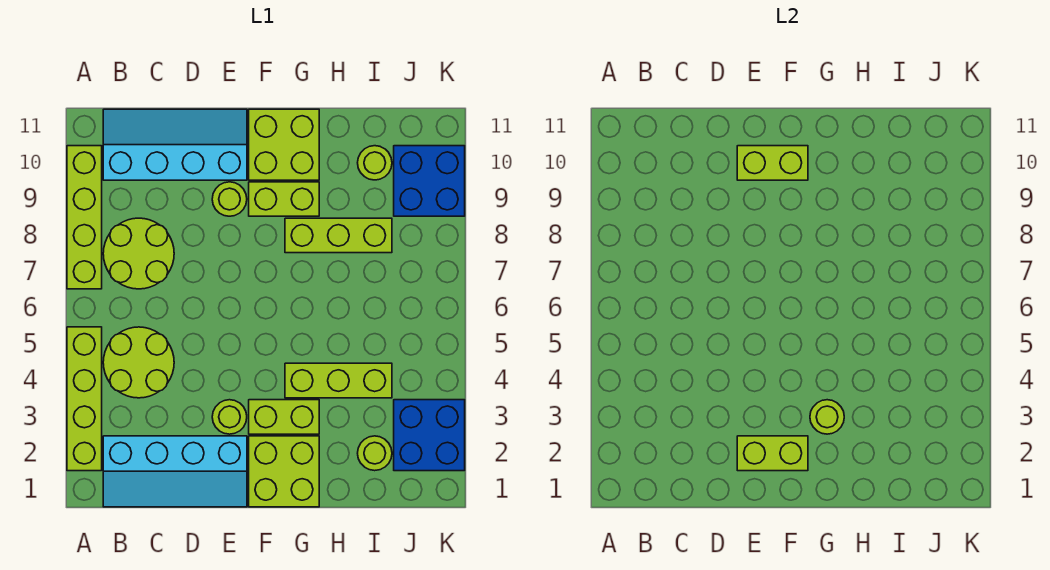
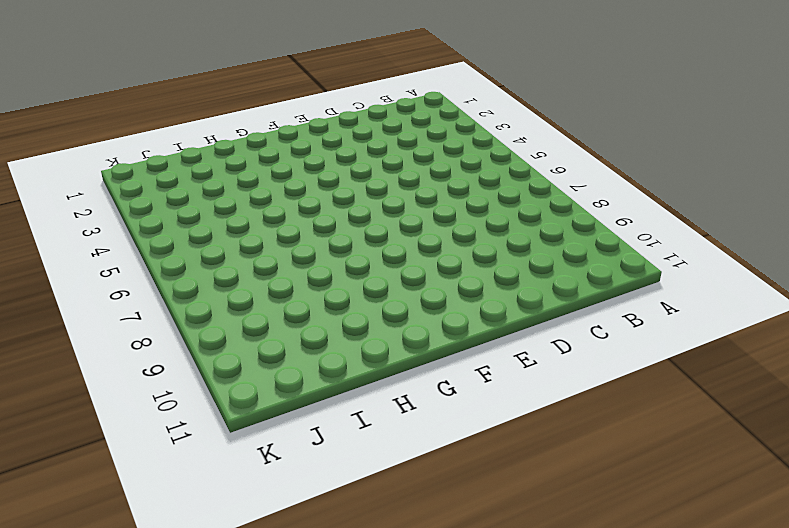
none -> lime brick A2:A5 level 1
none -> lime brick A7:A10 level 1
none -> cyan slope B1:E2 level 1 top 2

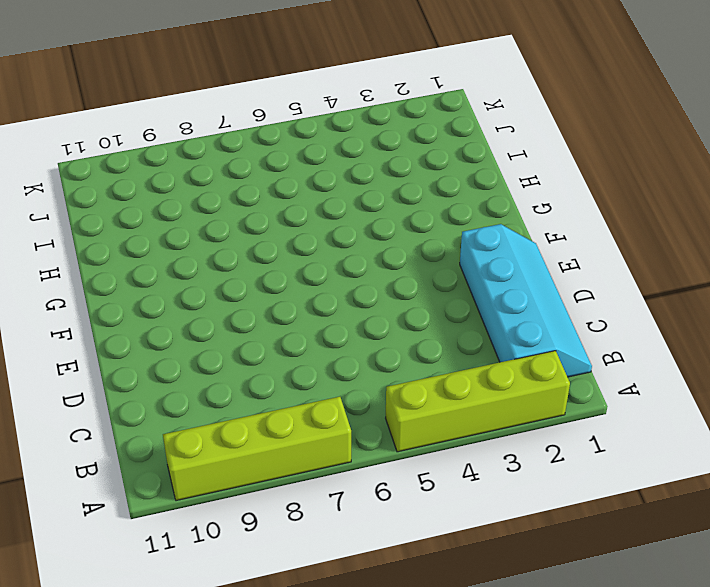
none -> lime round brick B4:C5 level 1
none -> lime round brick B7:C8 level 1
none -> cyan slope B10:E11 level 1 top 10

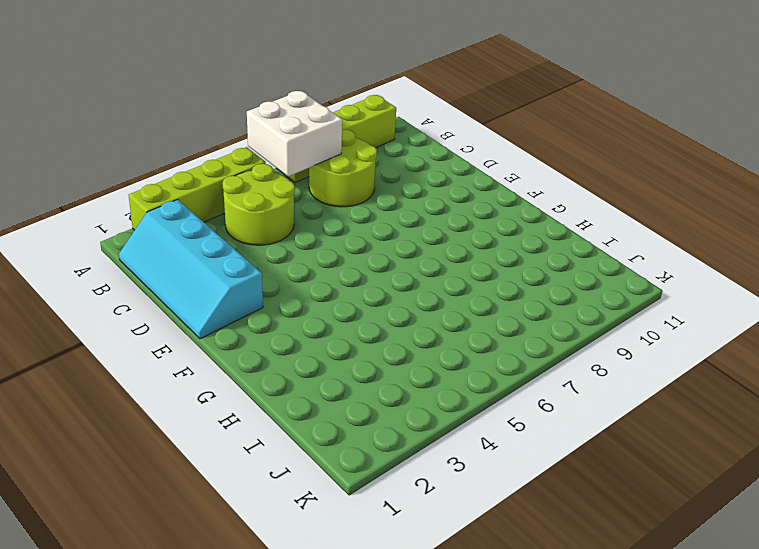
white brick A6:B7 level 2 -> none
none -> cyan slope B10:E11 level 1 top 10
none -> lime round brick E3 level 1
none -> lime round brick E9 level 1

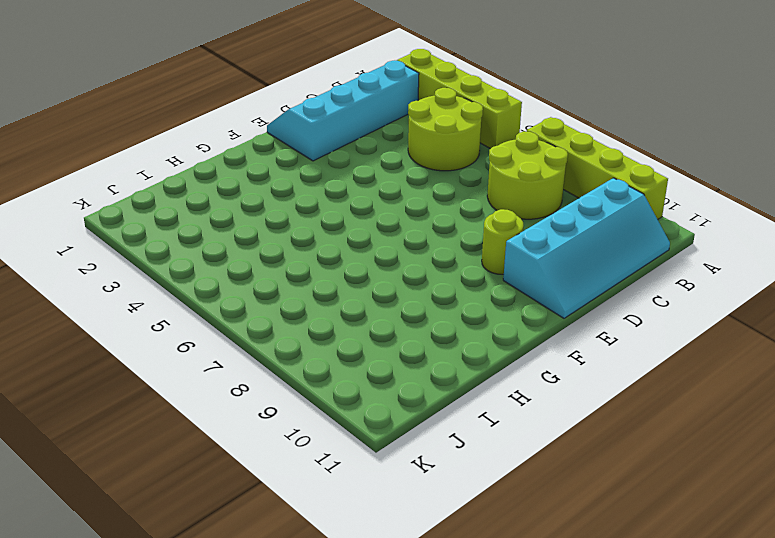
none -> lime round brick E3 level 1
none -> lime brick F1:G2 level 1
none -> lime brick F3:G3 level 1

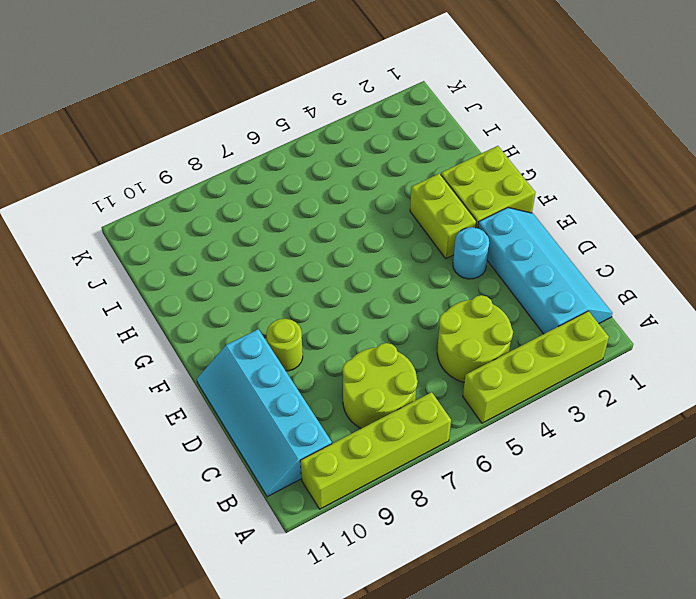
cyan round brick E3 level 1 -> lime round brick E3 level 1
none -> lime brick F9:G9 level 1
none -> lime brick F10:G11 level 1
none -> lime brick G4:I4 level 1

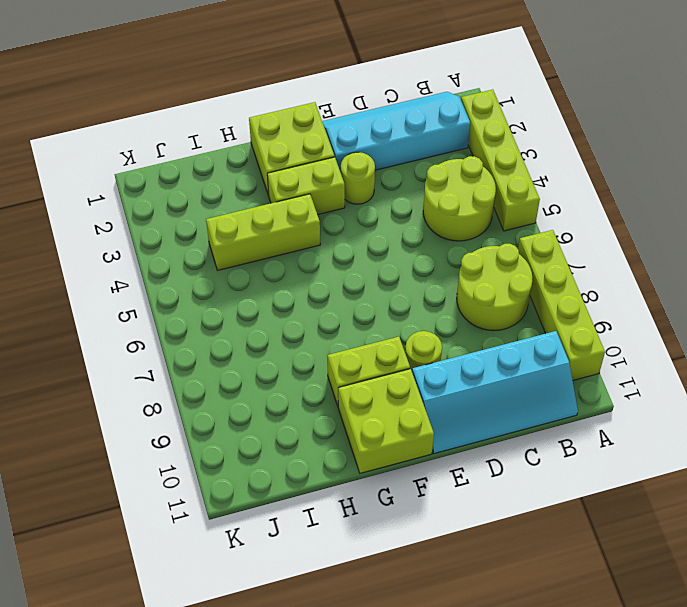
none -> lime brick G8:I8 level 1
none -> lime round brick I2 level 1
none -> lime round brick I10 level 1

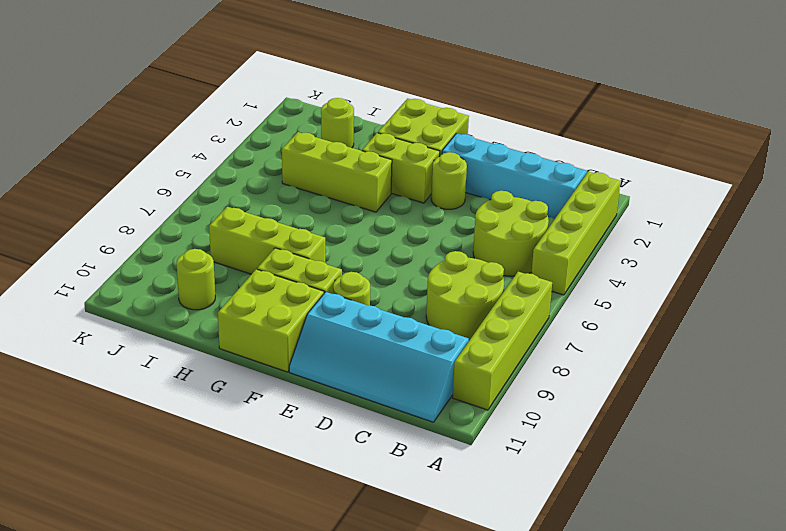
none -> blue brick J2:K3 level 1
none -> blue brick J9:K10 level 1
none -> lime brick E2:F2 level 2

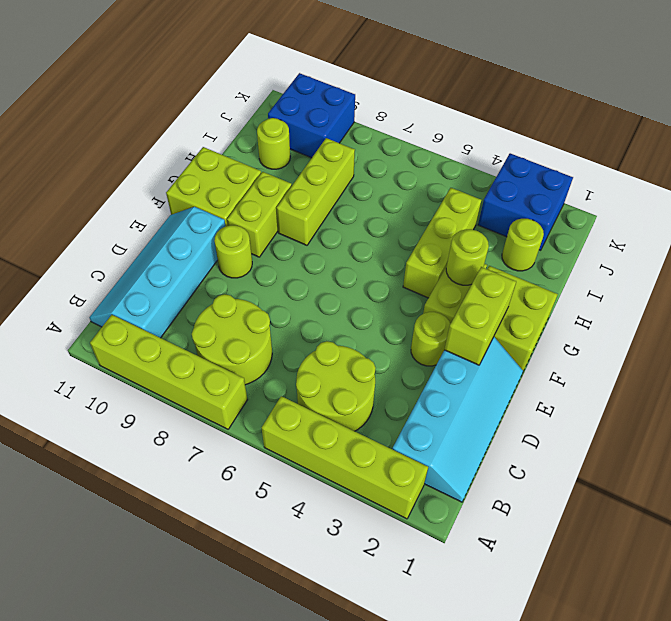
none -> lime brick E10:F10 level 2

